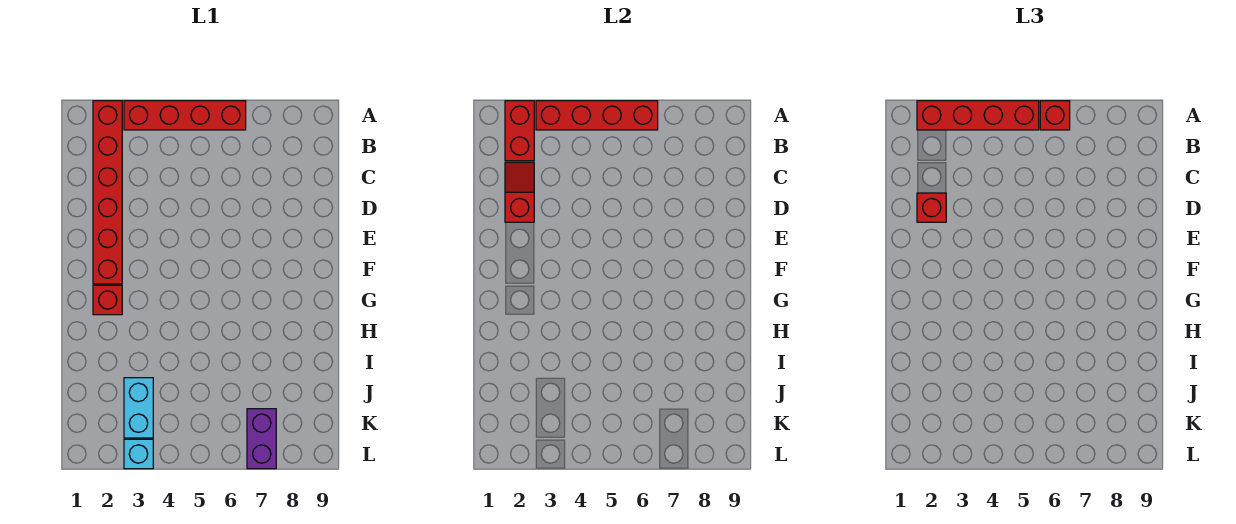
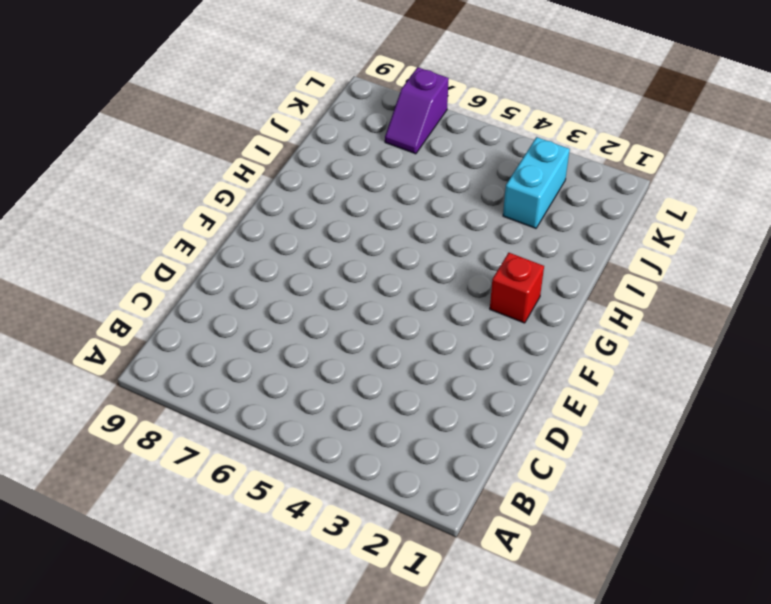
purple slope K7:L7 level 1 top L -> purple brick K7:L7 level 1
none -> red brick A2:F2 level 1
none -> red brick A3:A6 level 1
none -> cyan brick L3 level 1

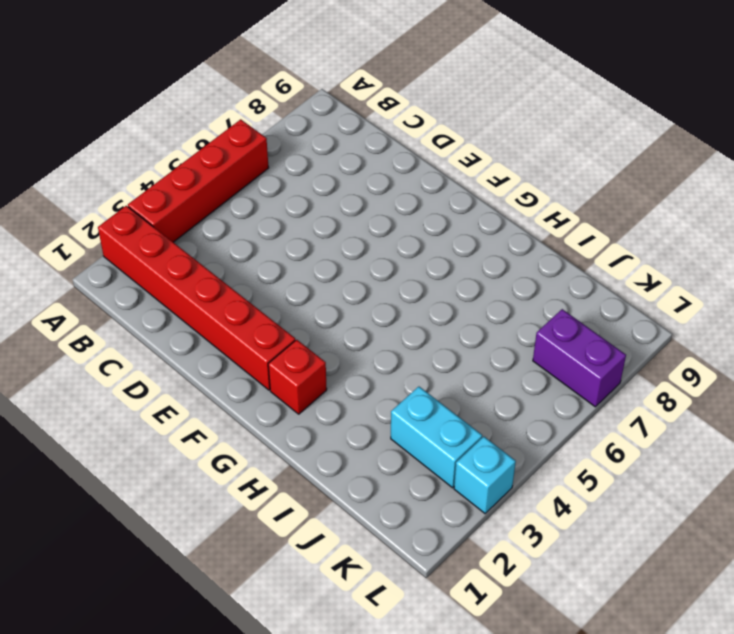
none -> red brick A2:B2 level 2
none -> red brick A3:A6 level 2
none -> red slope C2:D2 level 2 top D

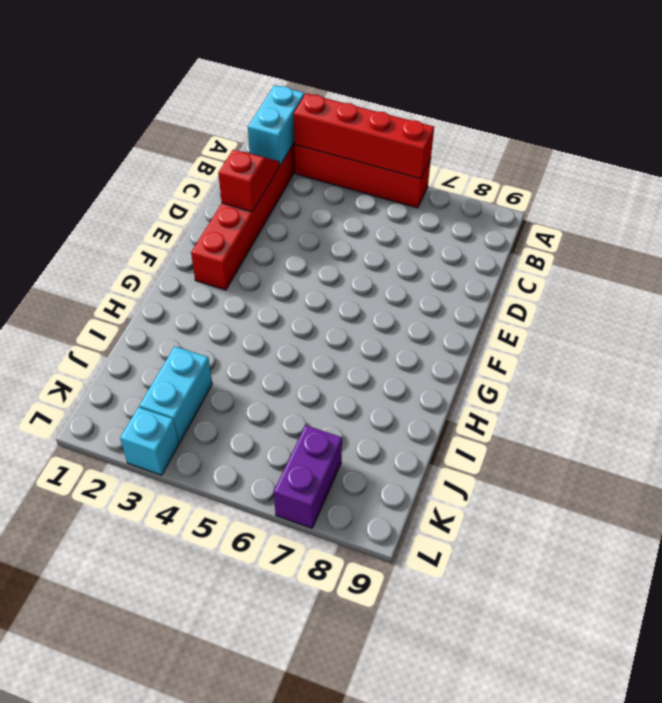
cyan brick A2:B2 level 2 -> red brick A2:B2 level 2
none -> red brick G2 level 1
none -> red brick A2:A5 level 3
none -> red brick A6 level 3

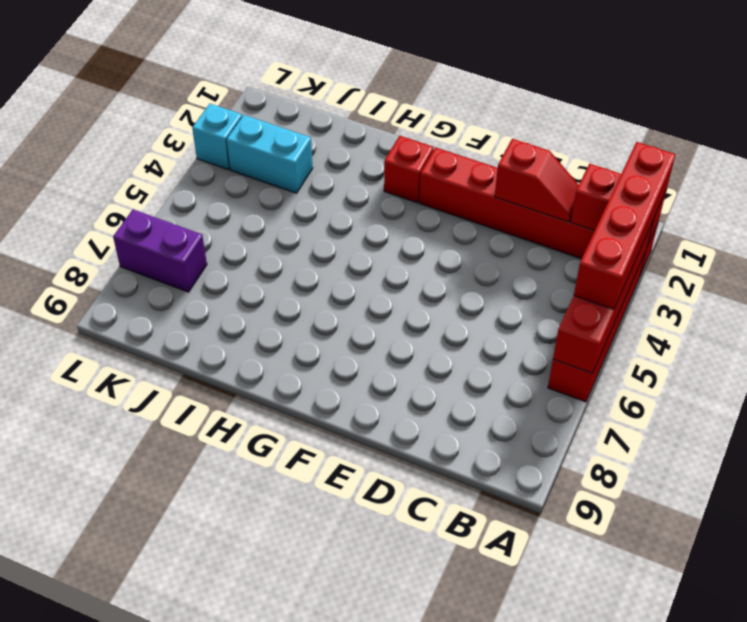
none -> red brick A6 level 3
none -> red brick D2 level 3

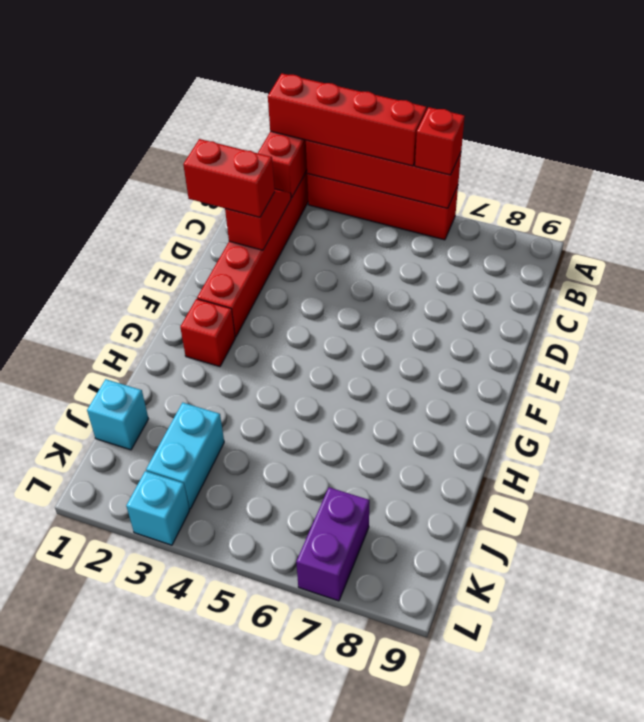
red brick D1:D2 level 3 -> red brick D2 level 3
cyan brick J1 level 1 -> none

